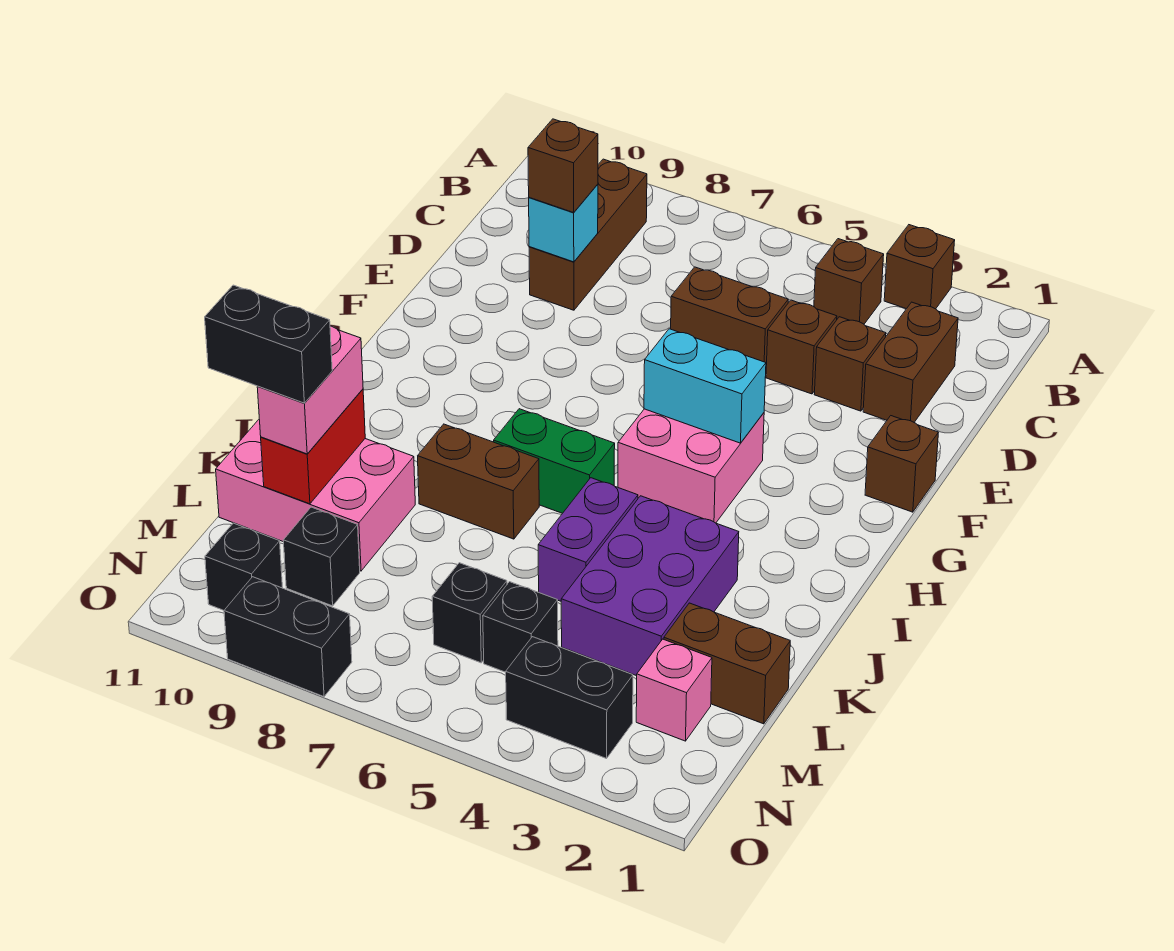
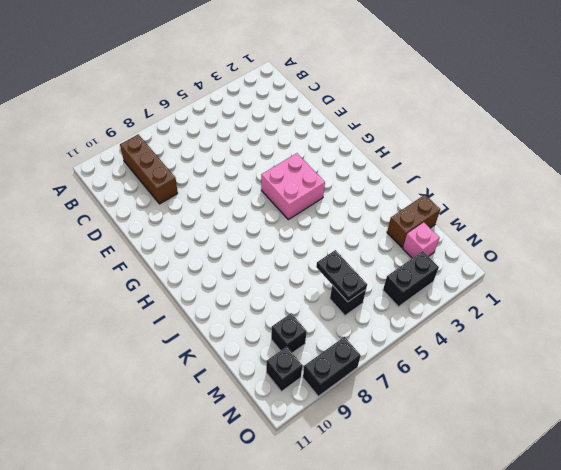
black plate L6:M6 level 2 -> none
none -> brown brick A3 level 1
none -> brown brick B4 level 1
none -> brown brick C2:D2 level 1

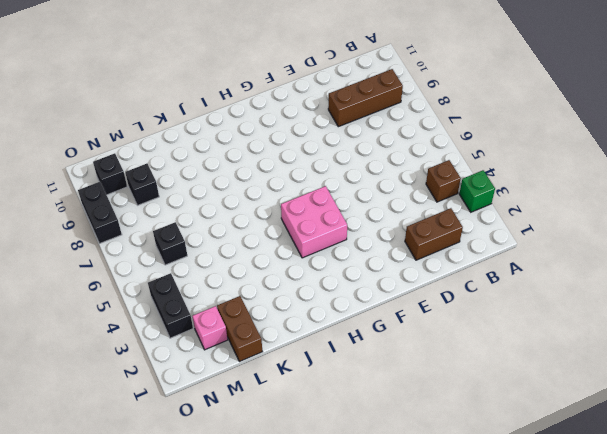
green brick A3 level 1 -> brown brick A3 level 1
none -> brown brick D3 level 1
none -> brown brick D4 level 1
none -> brown brick D5:D6 level 1

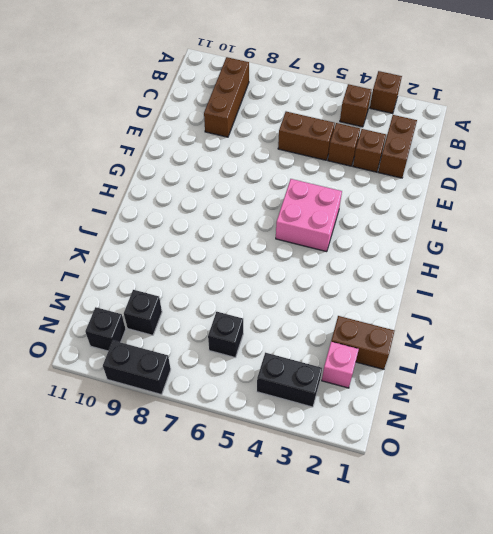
none -> brown brick F1 level 1
none -> green brick I6:I7 level 1
none -> purple brick J3:L4 level 1

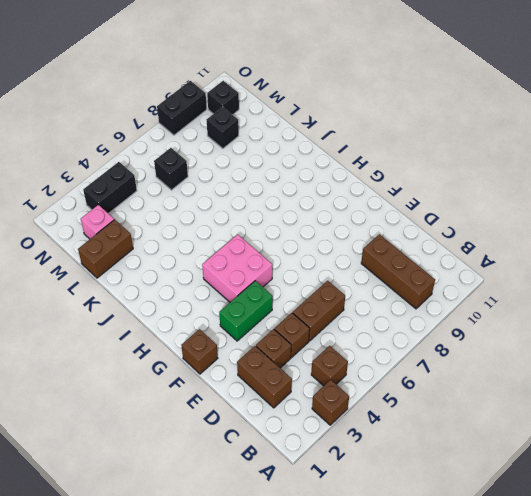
green brick F3:F4 level 1 -> green brick I6:I7 level 1
none -> purple brick J3:L4 level 1
none -> purple brick J5:K5 level 1
none -> brown brick J7:J8 level 1

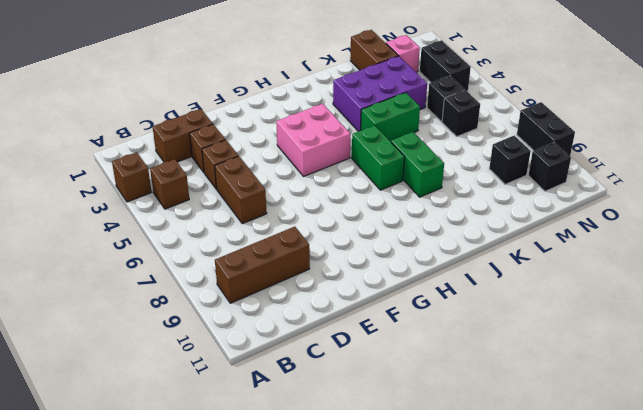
green brick J5:K5 level 1 -> purple brick J5:K5 level 1
green brick J7:J8 level 1 -> brown brick J7:J8 level 1
none -> brown brick F1 level 1
none -> pink brick K9:L11 level 1
none -> cyan brick D9 level 2

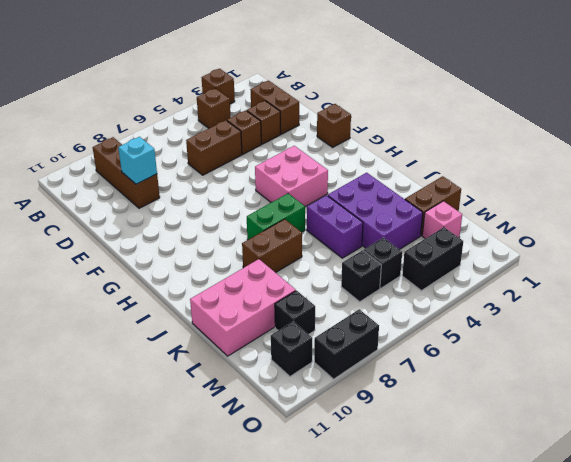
none -> cyan brick G4:G5 level 2
none -> red brick K10:L10 level 2
none -> brown brick D9 level 3

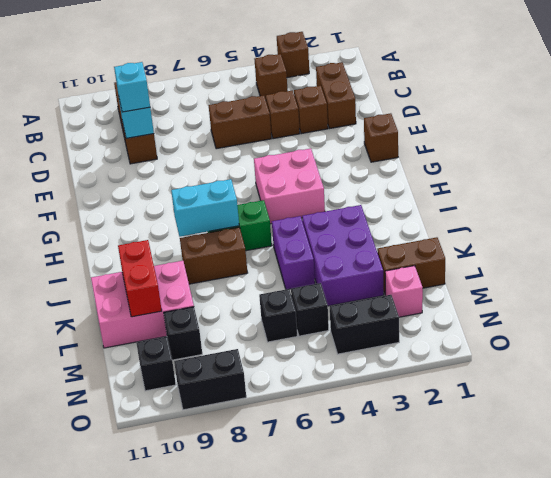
cyan brick D9 level 3 -> brown brick D9 level 3
cyan brick I7:I8 level 2 -> cyan brick G4:G5 level 2
none -> pink brick K10:L10 level 3
none -> black brick L10:L11 level 4

